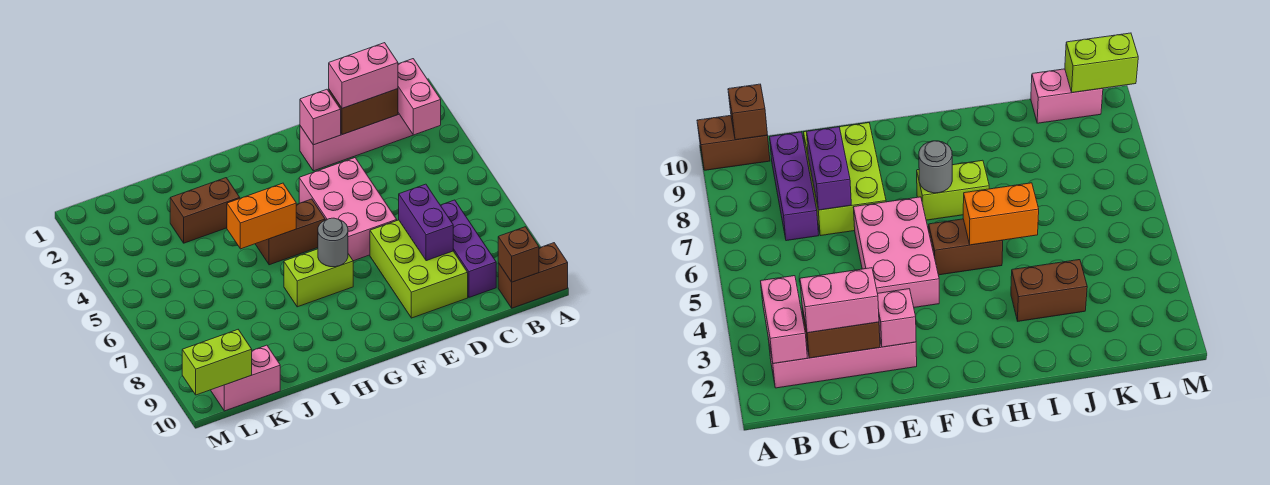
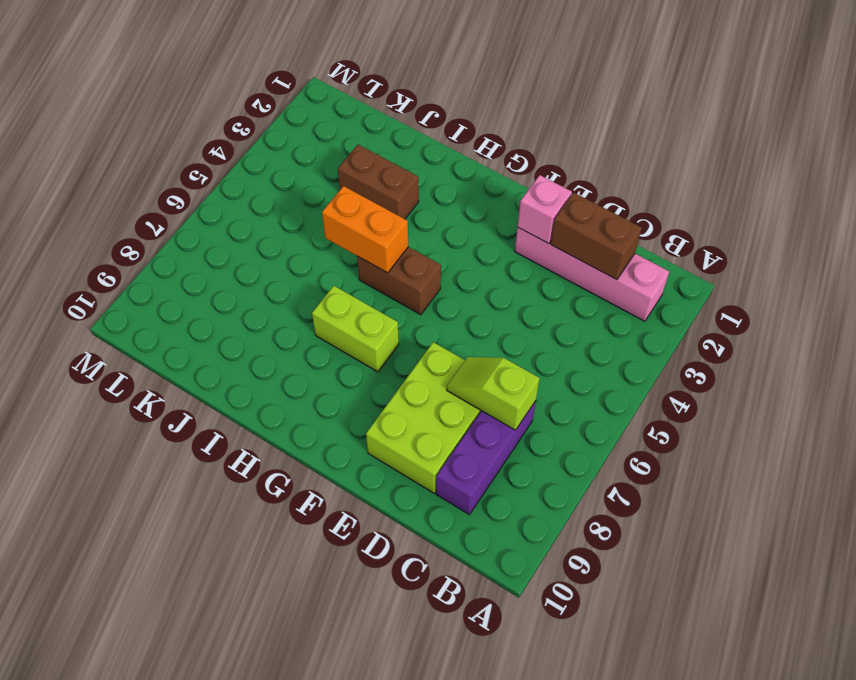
lime slope C7:D7 level 2 top C -> purple brick D7:D8 level 2
none -> brown brick A10:B10 level 1
none -> pink brick E4:F6 level 1
none -> pink brick K10:L10 level 1

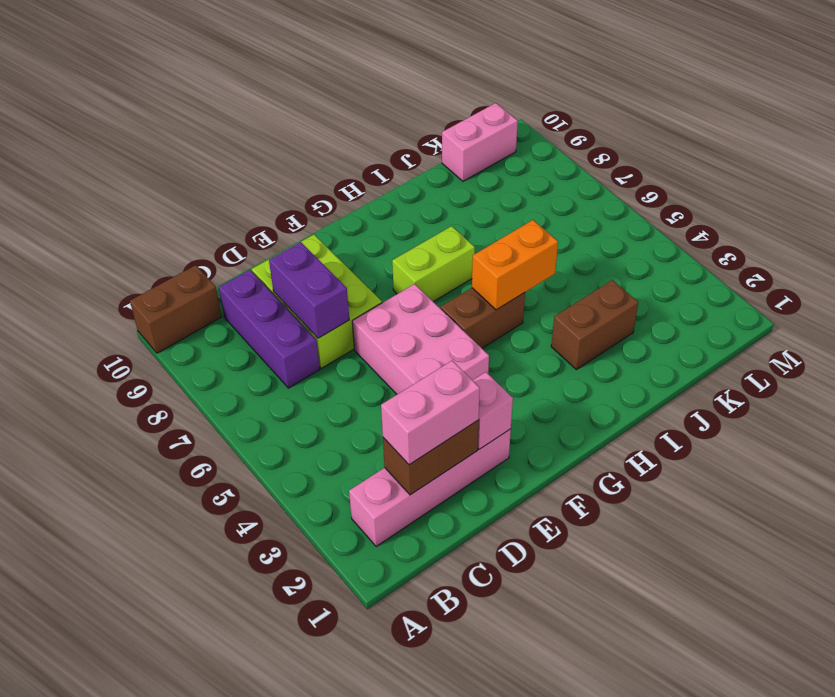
none -> pink brick B2:B3 level 2
none -> brown brick B10 level 2
none -> grey round brick G7 level 2

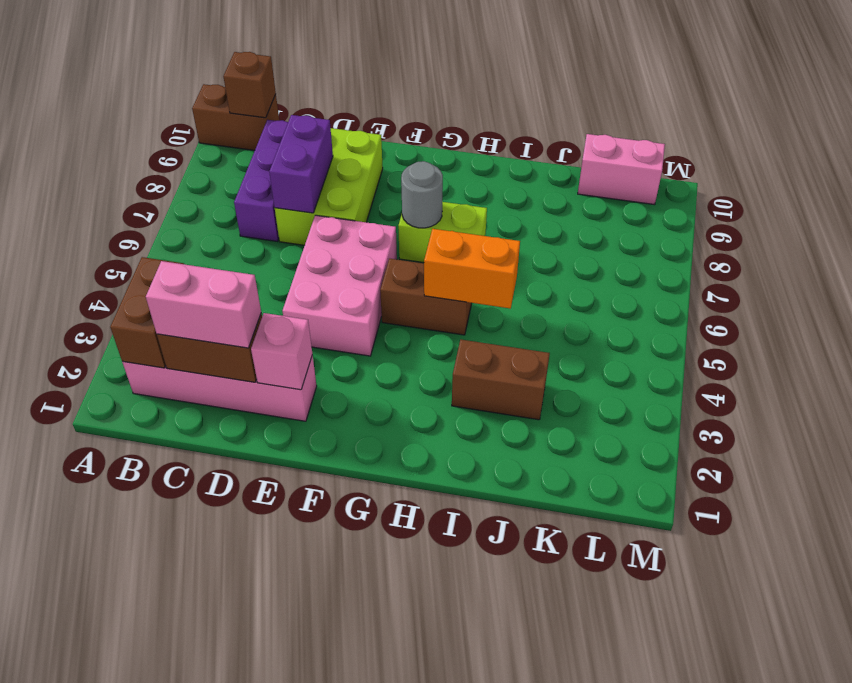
brown brick B2:B3 level 2 -> pink brick B2:B3 level 2
none -> lime brick L10:M10 level 2

